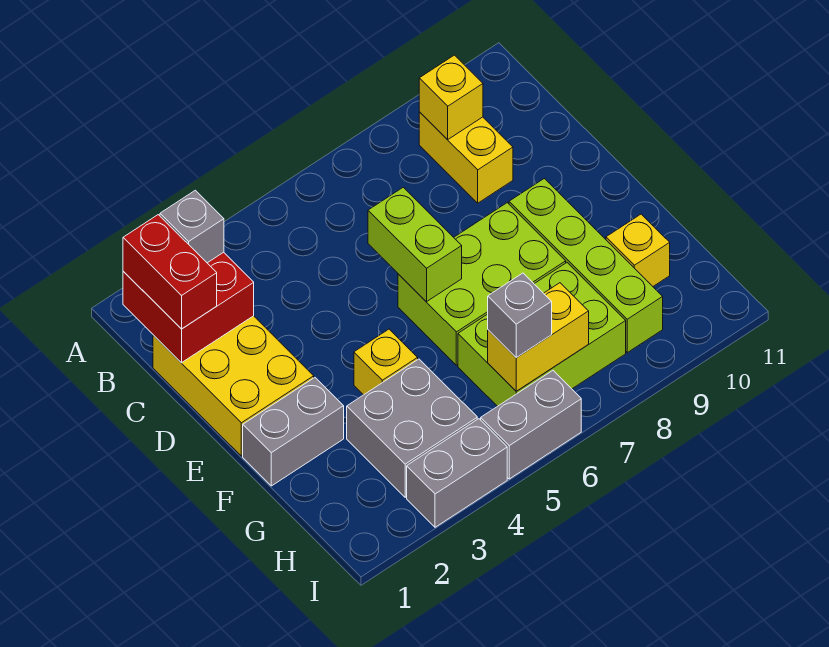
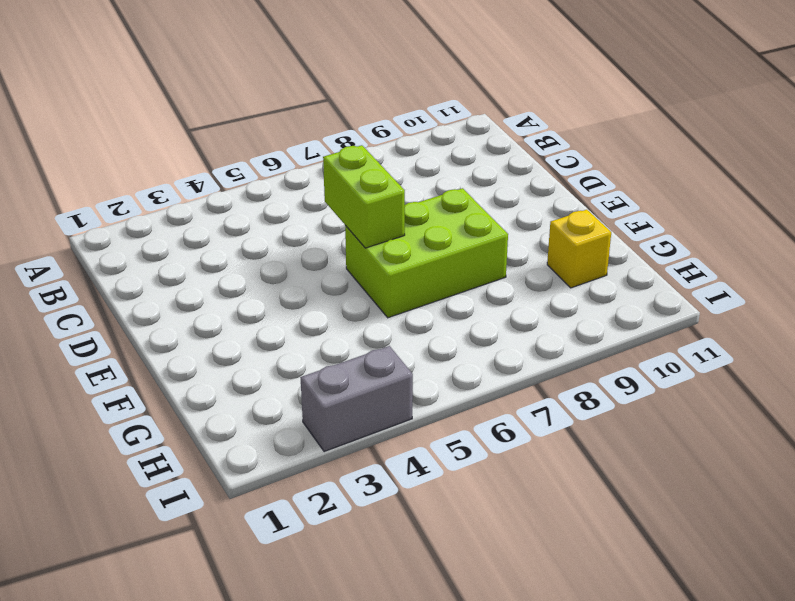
none -> yellow brick B9:C9 level 1
none -> yellow brick C1:E2 level 1
none -> lime brick E9:H9 level 1

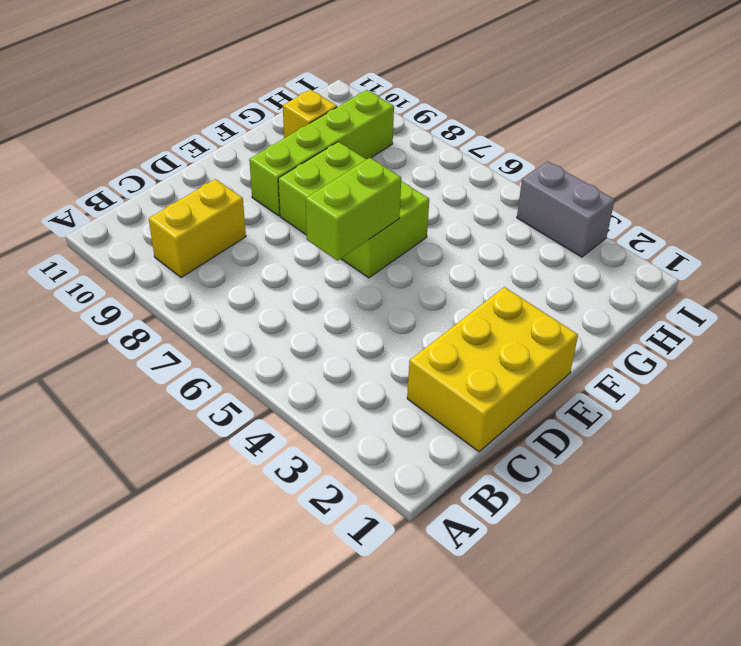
none -> grey brick F1:F2 level 1
none -> yellow brick F4 level 1
none -> grey brick G3:H4 level 1

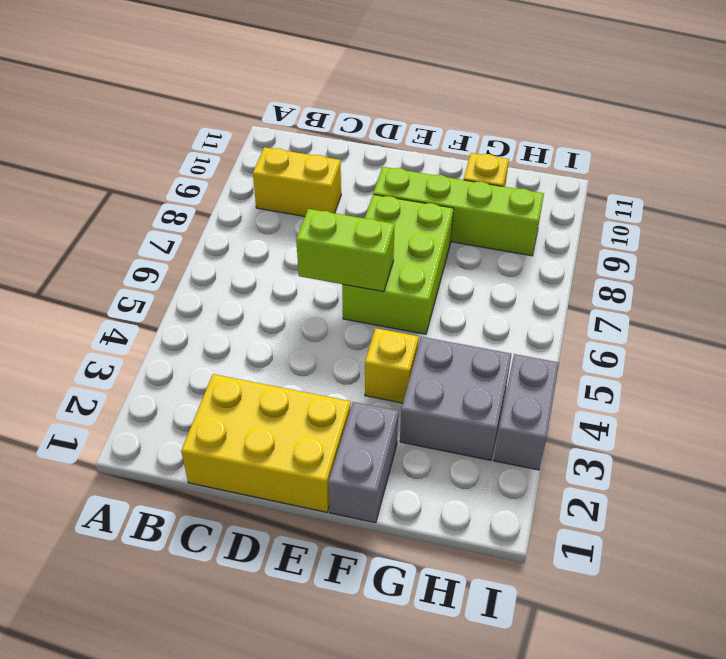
none -> lime brick G6:H8 level 1
none -> grey brick I5:I6 level 1
none -> red brick B1:C2 level 2

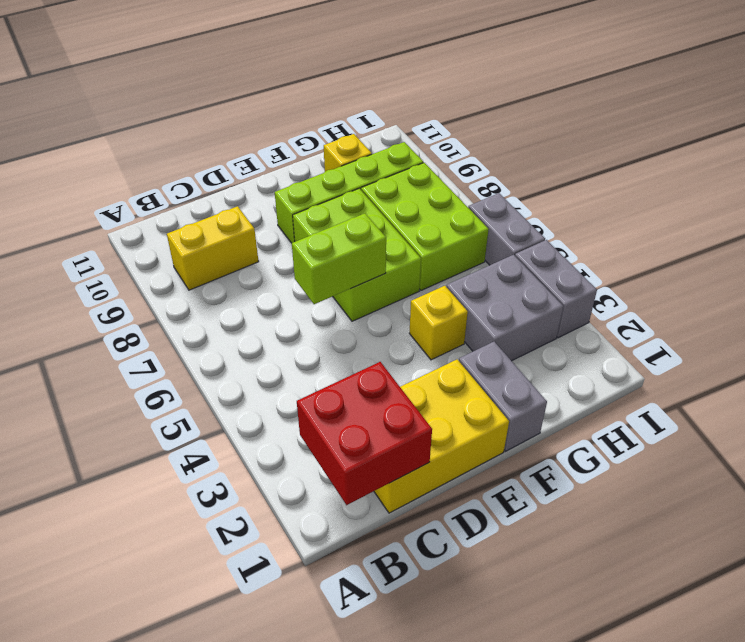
none -> yellow brick B9 level 2
none -> yellow brick H6:H7 level 2
none -> red brick B1:C1 level 3

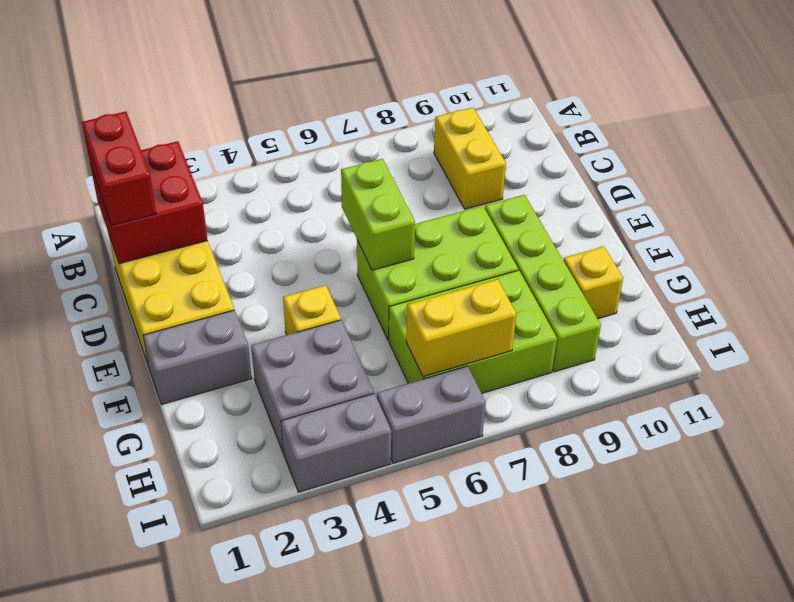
none -> yellow brick B9 level 2
none -> grey brick B2 level 3
none -> grey brick H6 level 3

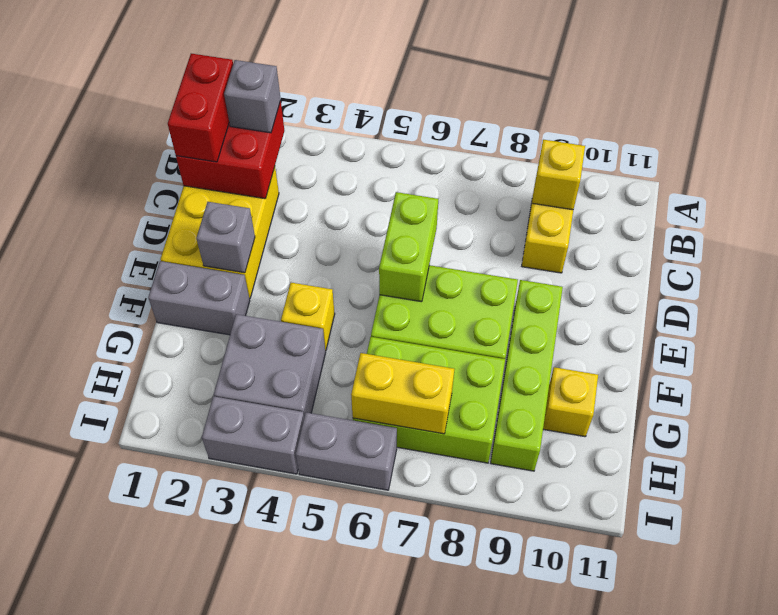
grey brick E2 level 2 -> grey brick H6 level 3

